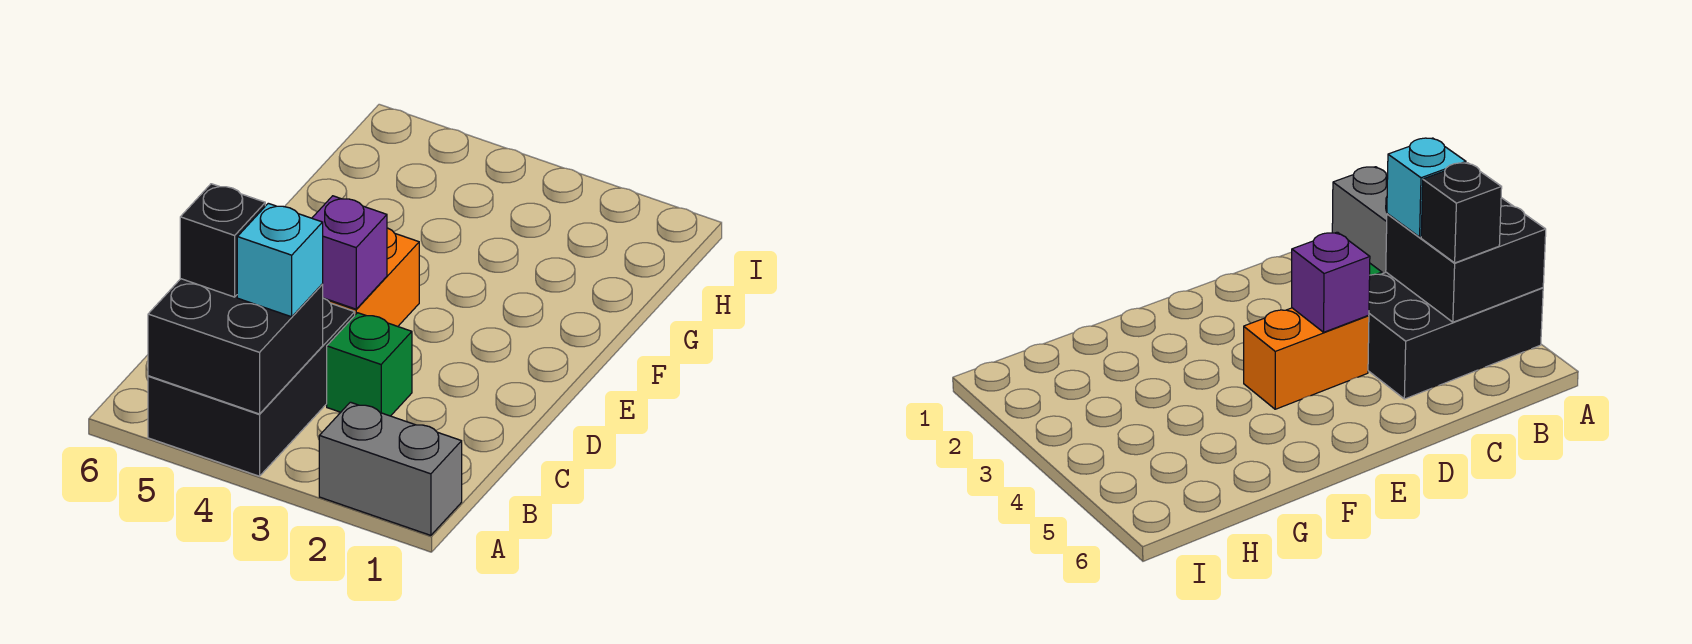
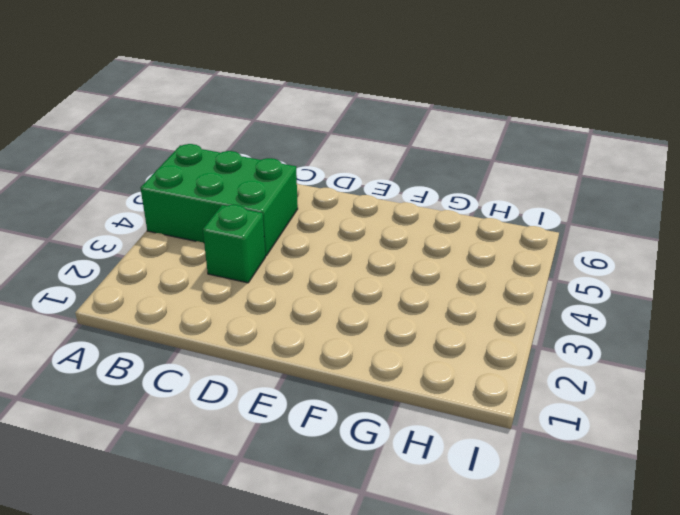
green brick A4:C5 level 1 -> black brick A4:C5 level 1
none -> grey brick A1:A2 level 1
none -> orange brick D4:E4 level 1

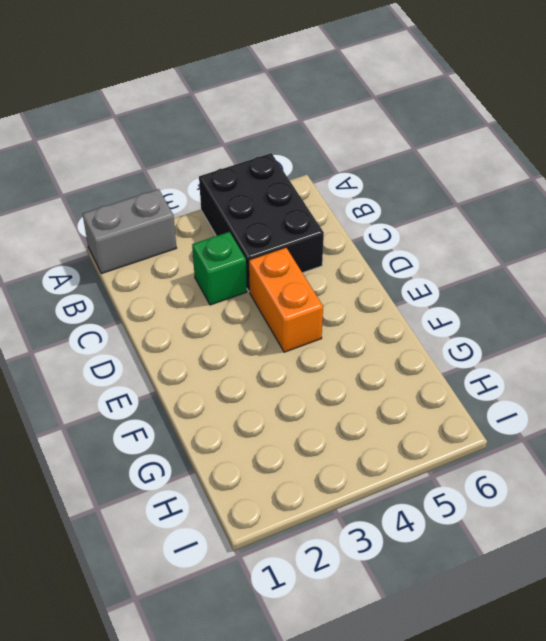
none -> black brick A4:B5 level 2
none -> purple brick D4 level 2

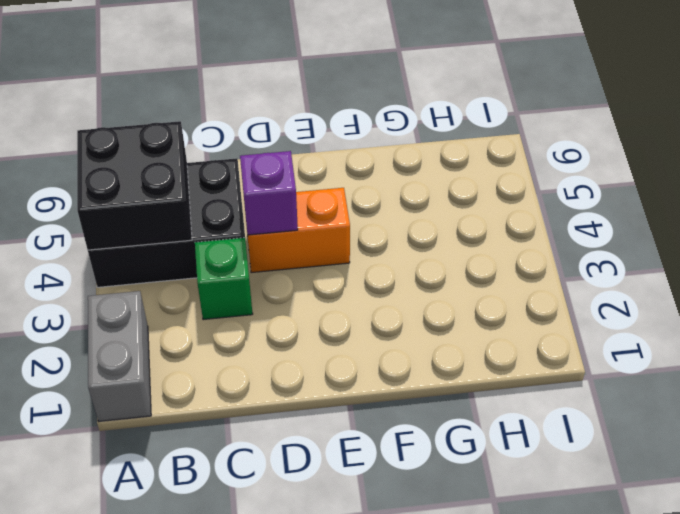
none -> cyan brick B4 level 3
none -> black brick B5 level 3

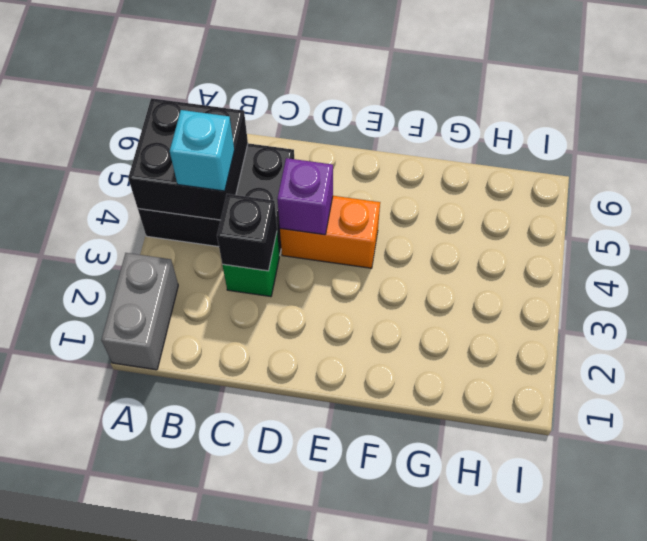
black brick C3 level 2 -> black brick B5 level 3

